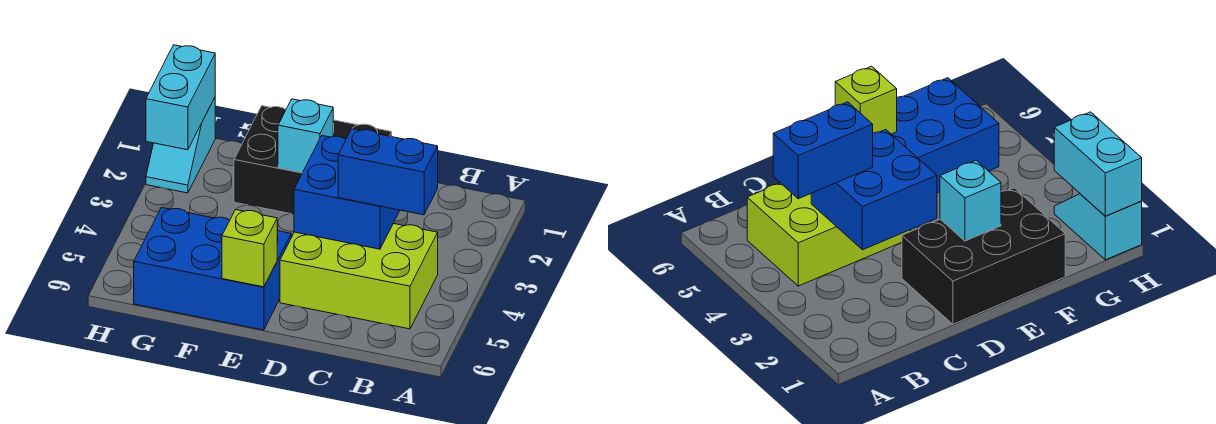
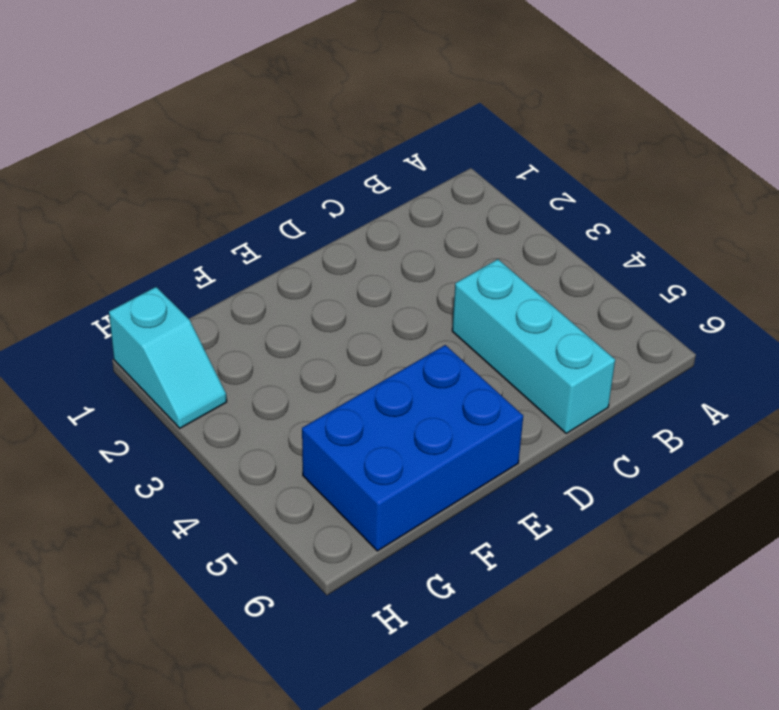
cyan brick C4:C6 level 1 -> lime brick B4:D5 level 1
none -> black brick D1:F2 level 1
none -> blue brick C3:D4 level 2

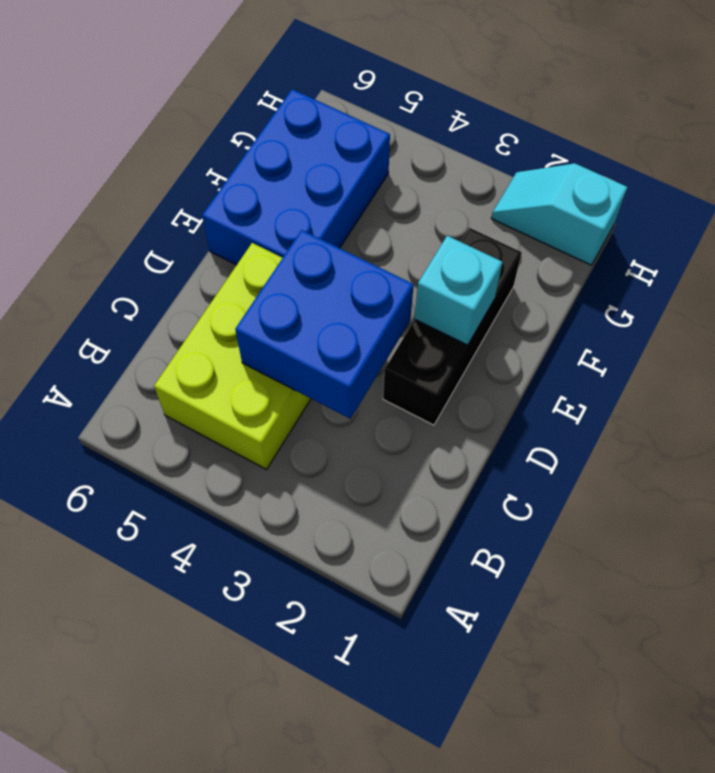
black brick D2:F2 level 1 -> black brick D1:F2 level 1
none -> lime brick E6 level 2
none -> cyan brick H1:H2 level 2

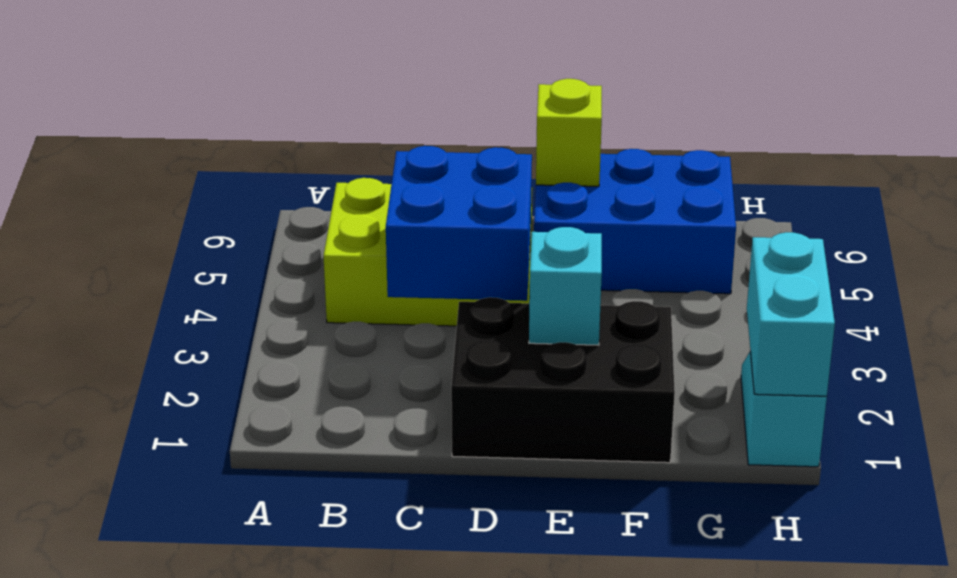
none -> blue brick B4:C4 level 3

